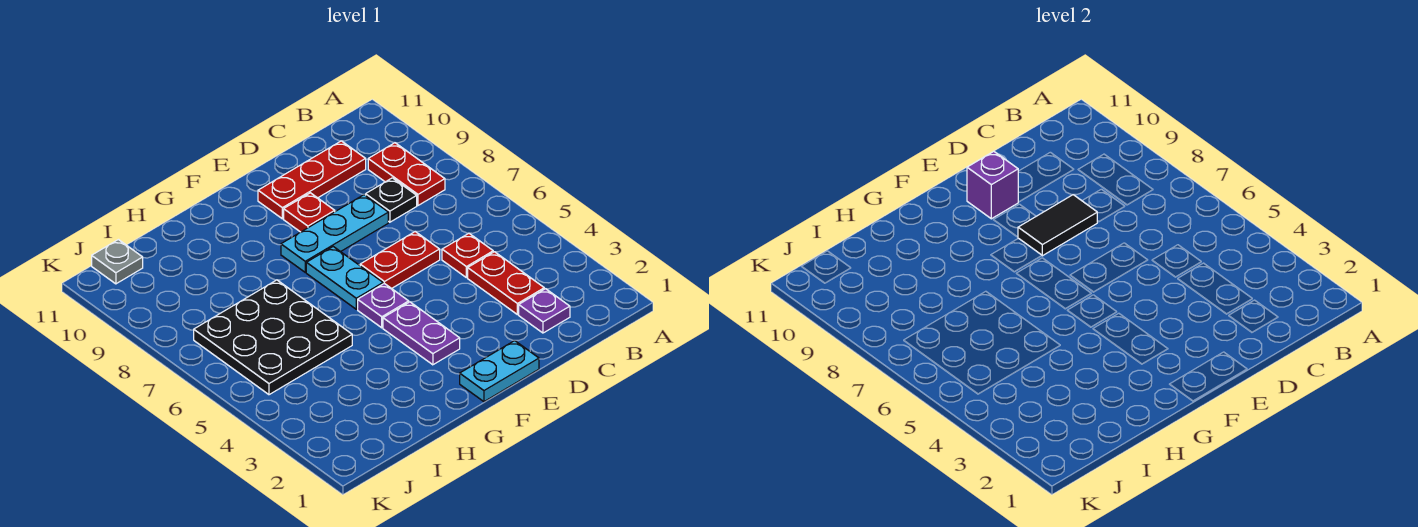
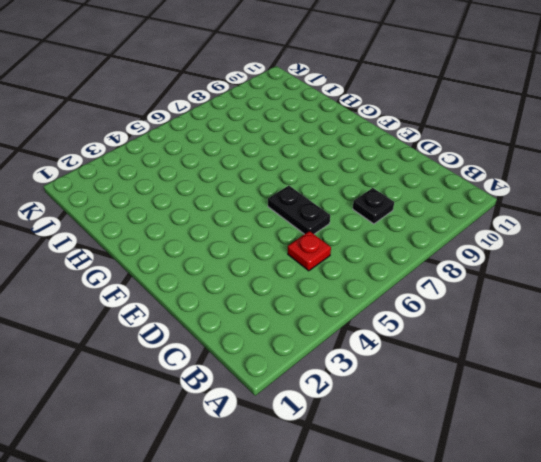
black plate D6:E6 level 1 -> red plate D6:E6 level 1
none -> red plate B8:B9 level 1
none -> purple plate C2 level 1
none -> red plate C3:C4 level 1

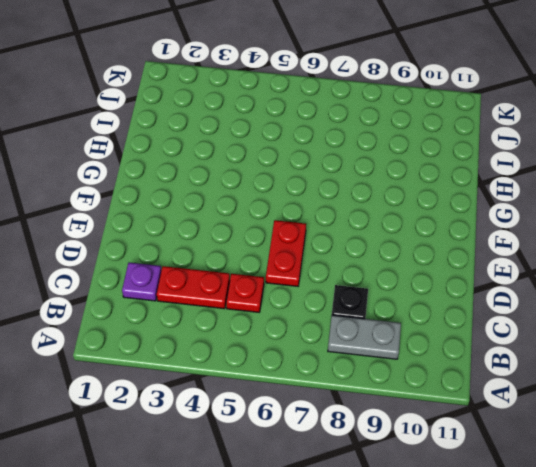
grey plate B8:B9 level 1 -> red plate B8:B9 level 1
none -> red plate C10:E10 level 1
none -> cyan plate D8:F8 level 1
none -> cyan plate E1:F1 level 1

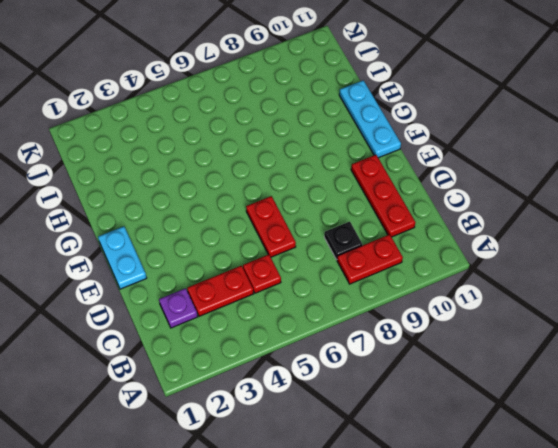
cyan plate F11:H11 level 1 -> cyan plate D8:F8 level 1
none -> red plate E9 level 1
none -> purple plate F3:F4 level 1
none -> purple plate F5 level 1

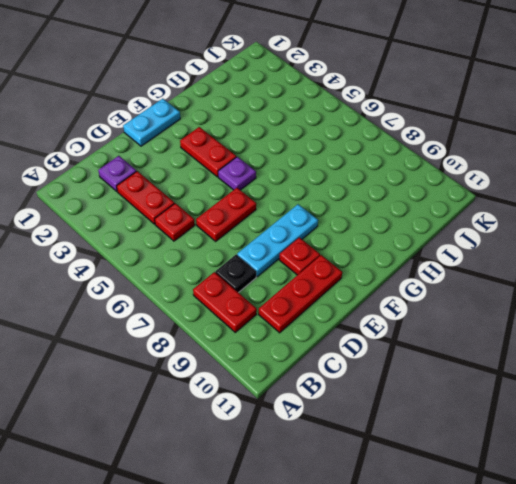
red plate F3:F4 level 1 -> purple plate F3:F4 level 1
none -> cyan plate F6:F7 level 1
none -> black plate H5:J7 level 1
none -> grey plate J11 level 1

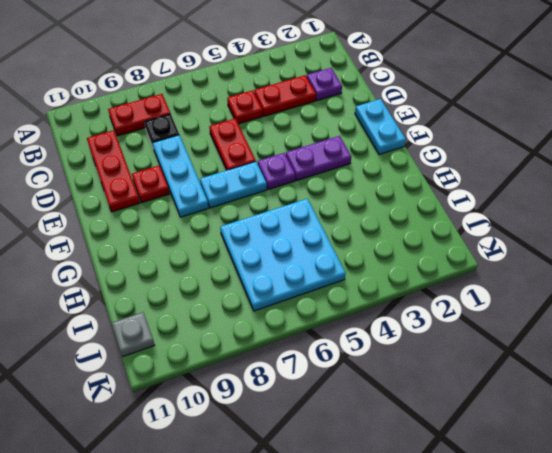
cyan plate H5:J7 level 1 -> black plate H5:J7 level 1
none -> black tile D8:E8 level 2
none -> purple brick E10 level 2

